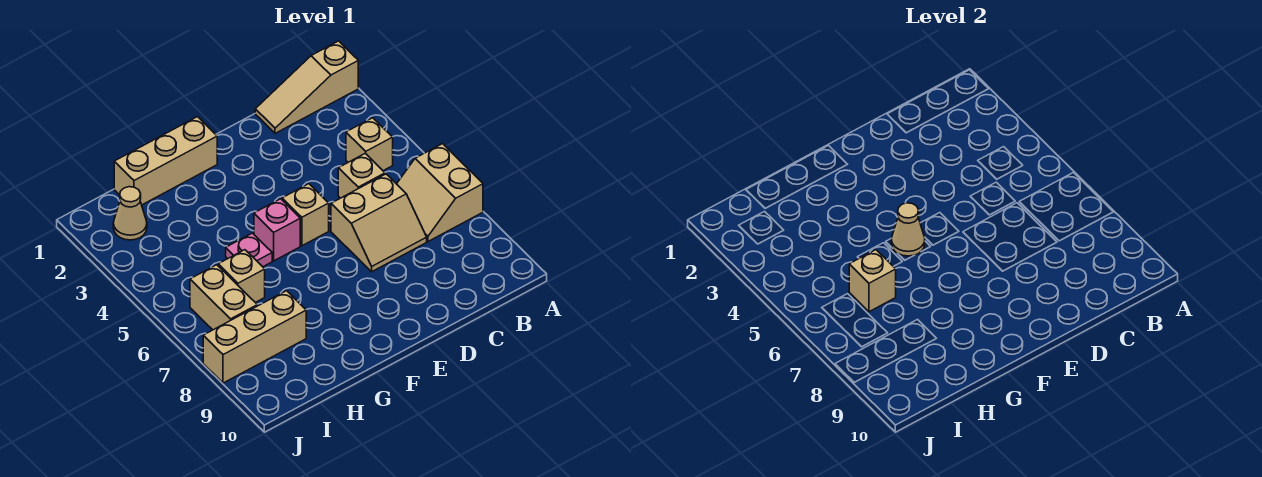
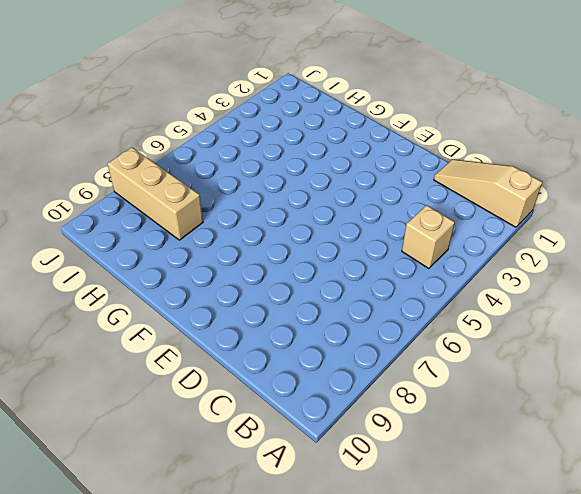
none -> tan slope A6:B7 level 1 top A
none -> tan brick C5 level 1
none -> tan slope C6:D7 level 1 top 6

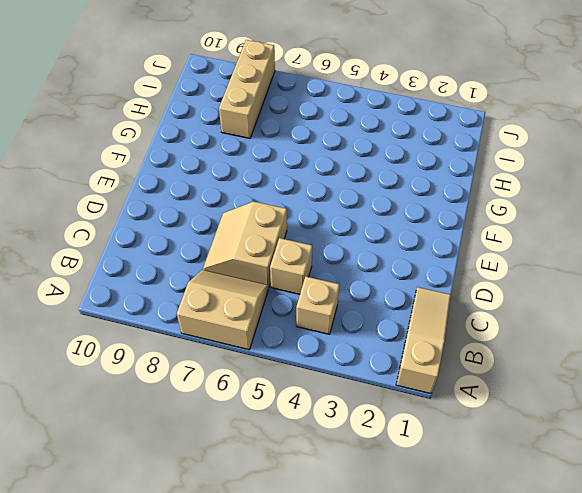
none -> tan brick E5 level 1
none -> tan brick F1:H1 level 1
none -> pink brick F5 level 1

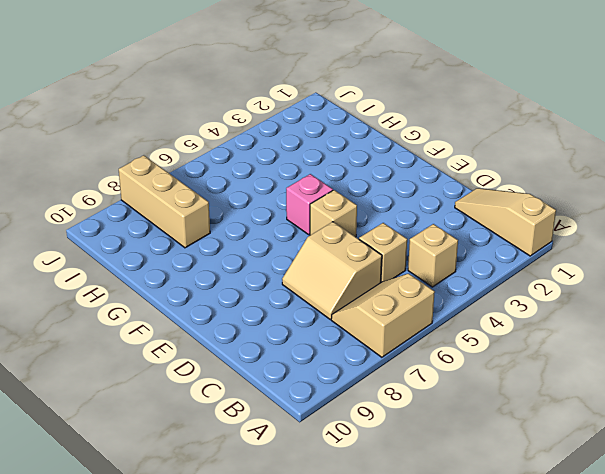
none -> tan brick F1:H1 level 1
none -> pink plate G5 level 1
none -> tan brick H6 level 1

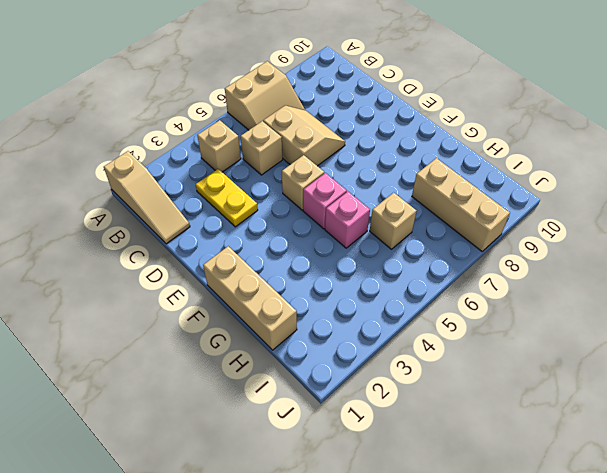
yellow plate C3:D3 level 1 -> none
pink brick G5 level 1 -> pink plate G5 level 1
none -> tan cone I2 level 1
none -> tan brick I6:I7 level 1
none -> tan cone F5 level 2

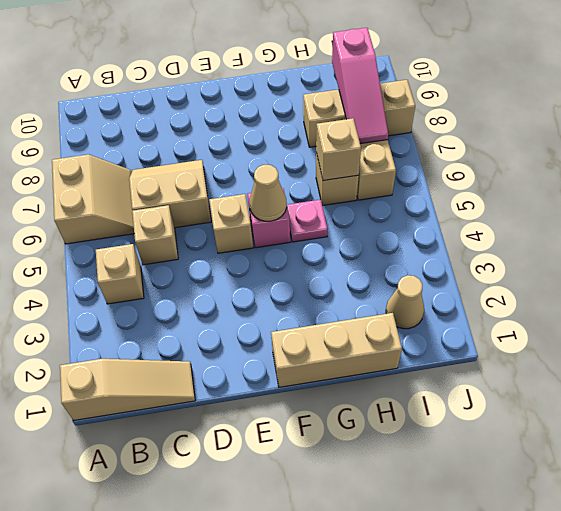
pink slope I7:I9 level 2 top 9 -> none

